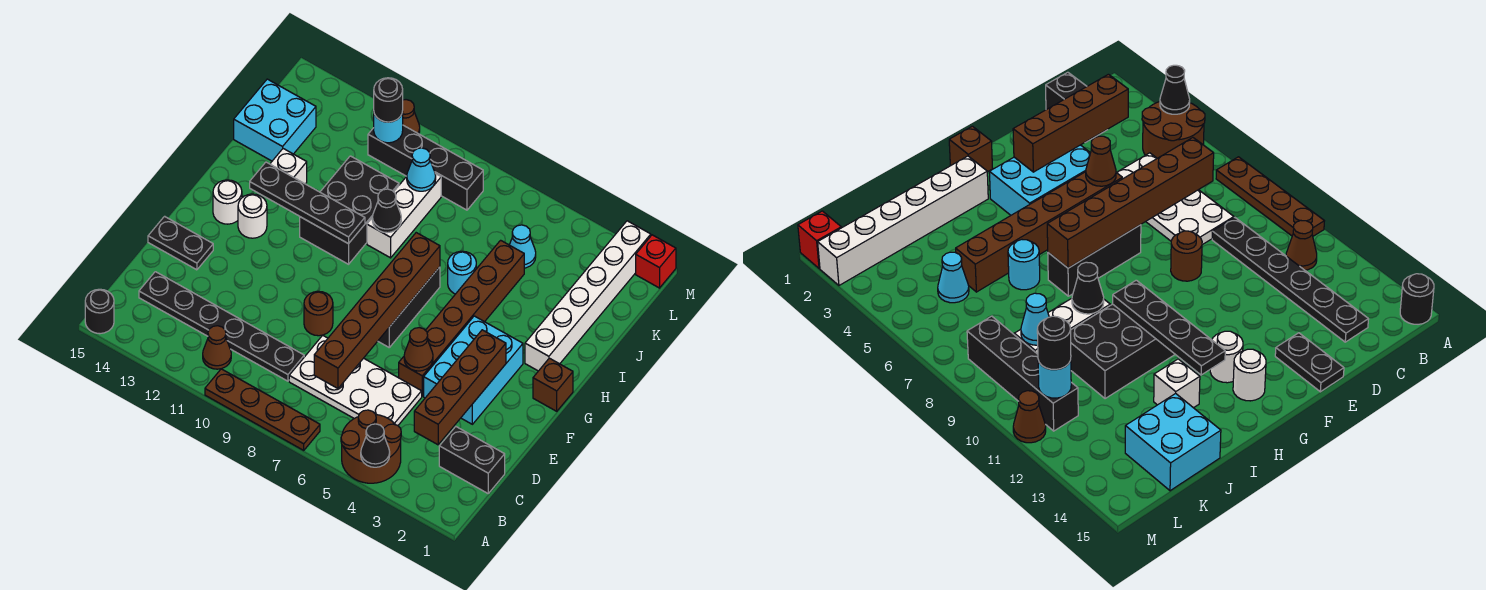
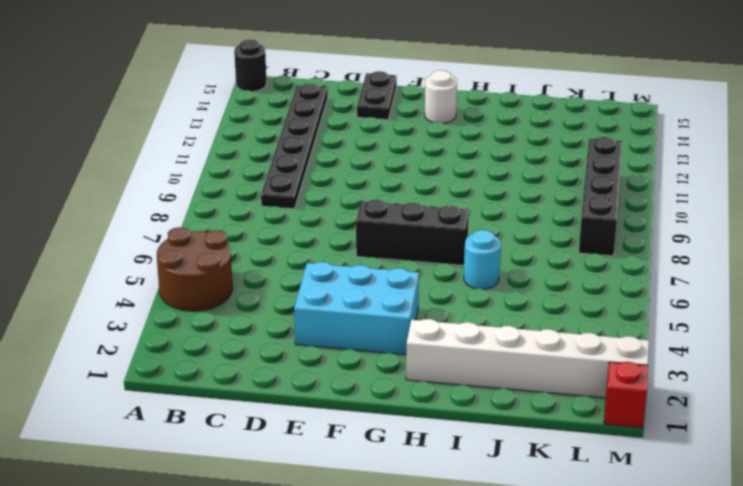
none -> brown plate A7:A10 level 1
none -> brown cone B11 level 1
none -> black brick C1:C2 level 1
none -> white plate C5:D8 level 1

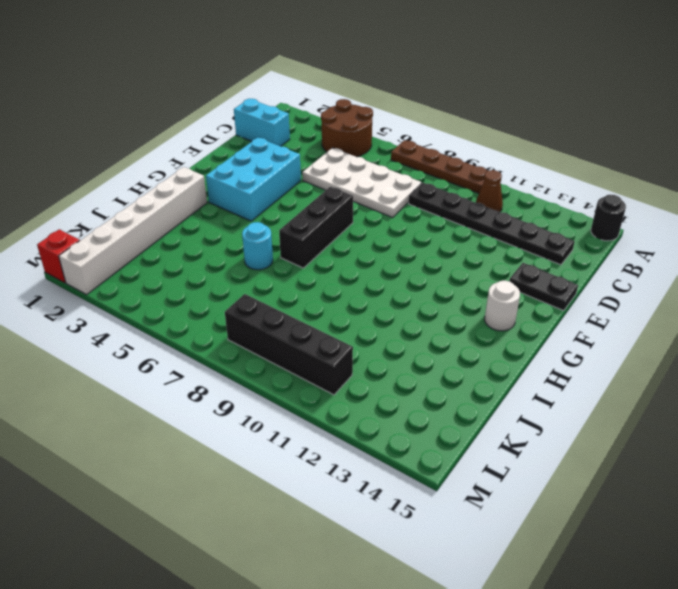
cyan brick C1:C2 level 1 -> black brick C1:C2 level 1
none -> brown brick E5:J5 level 1
none -> brown round brick E9 level 1
none -> brown brick G1 level 1
none -> white round brick G13 level 1

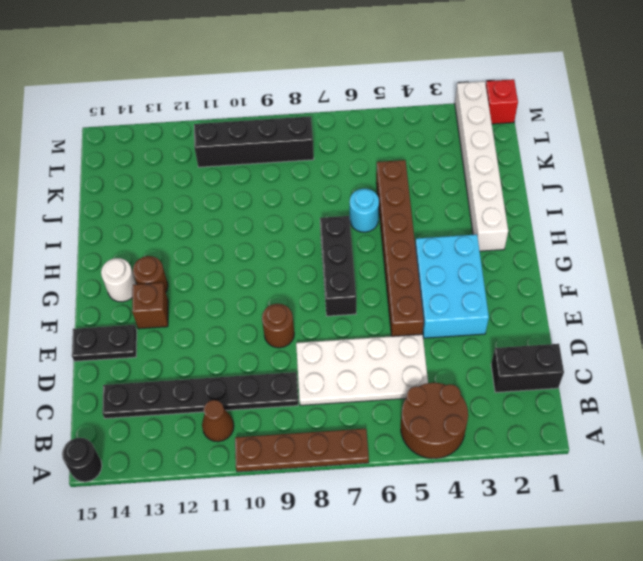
brown brick F13 level 1 -> brown brick G1 level 1
brown round brick G13 level 1 -> white round brick G13 level 1
none -> black brick H10:J11 level 1
none -> white brick I9:K9 level 1
none -> white brick I13 level 1
none -> cyan brick J14:K15 level 1

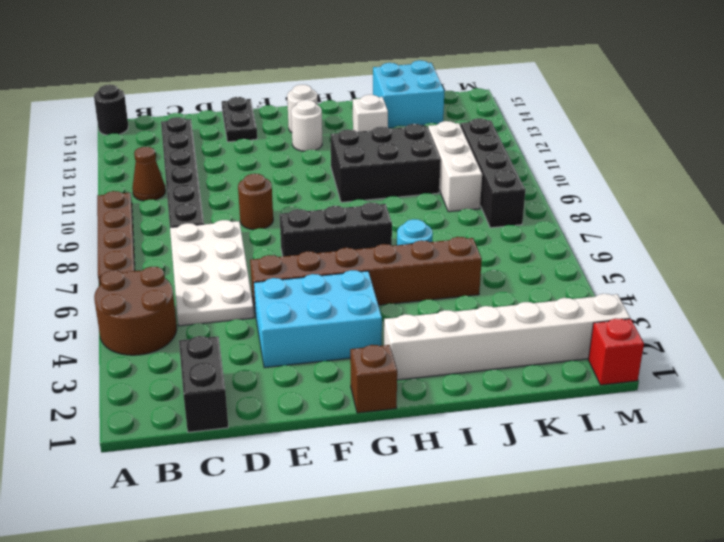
white brick K9:K11 level 1 -> white brick I9:K9 level 1
none -> cyan cone K5 level 1
none -> brown cone M11 level 1
none -> black cone A4 level 2
none -> brown brick C3:F3 level 2

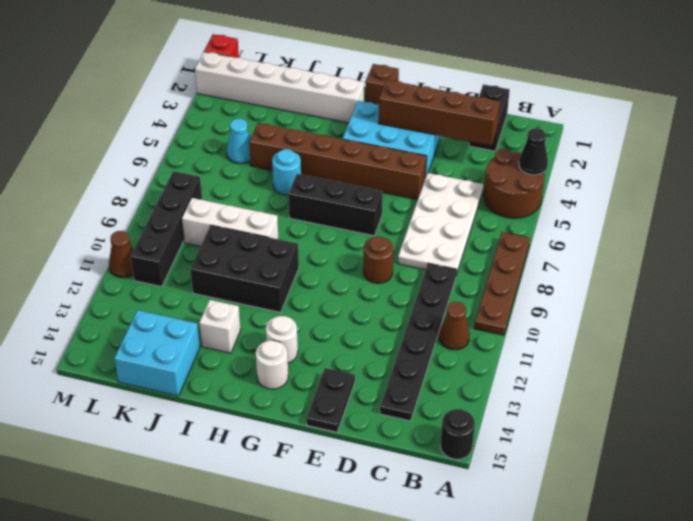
none -> brown brick C7:H7 level 2
none -> brown cone E5 level 2
none -> black plate H10:H13 level 2
none -> black cone I9 level 2

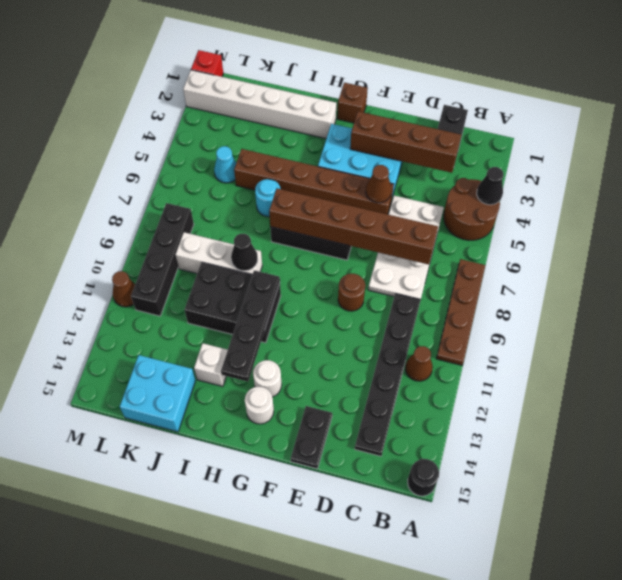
none -> cyan cone K9 level 2
none -> cyan round brick L11 level 2
none -> black round brick L11 level 3

